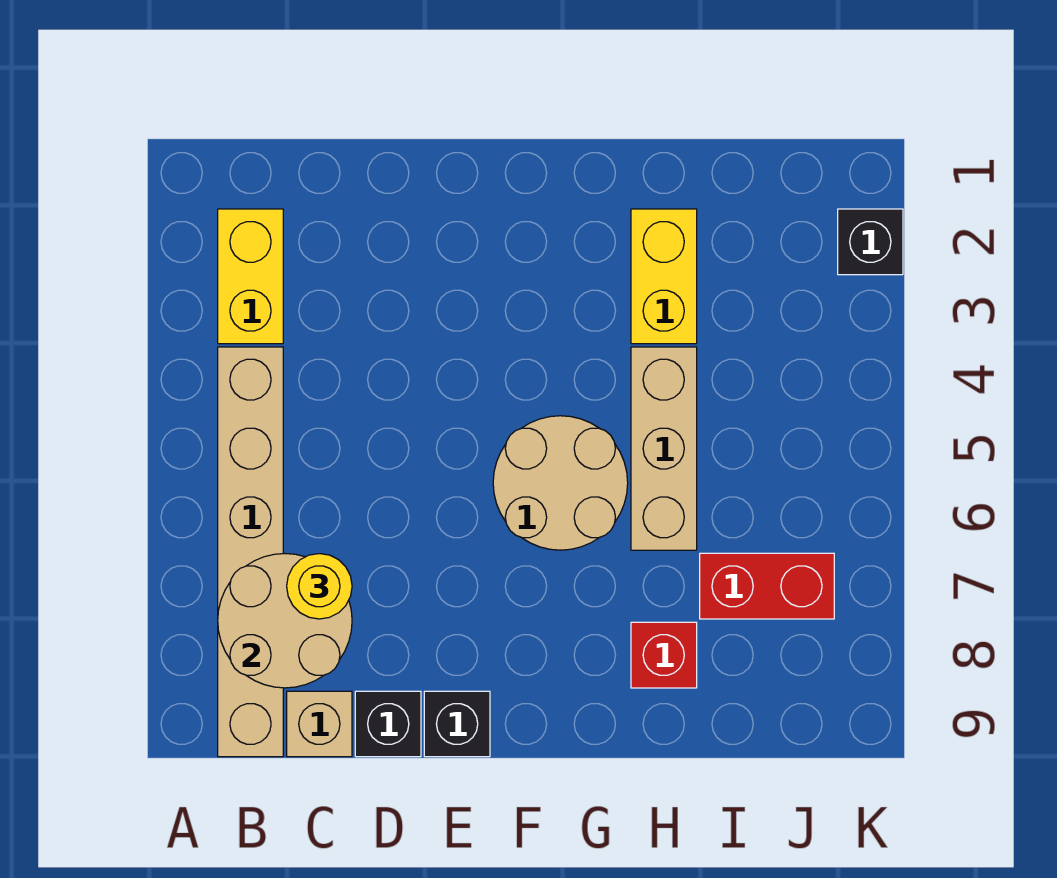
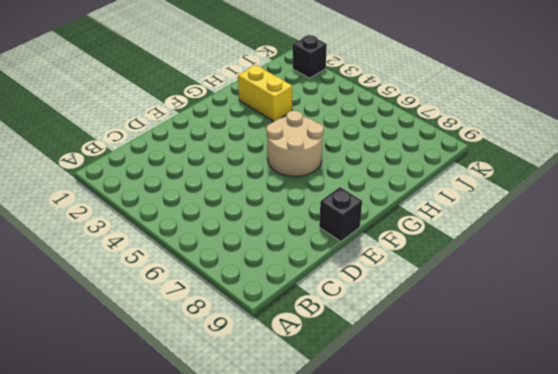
none -> yellow brick B2:B3 level 1
none -> tan brick B4:B9 level 1
none -> tan brick C9 level 1

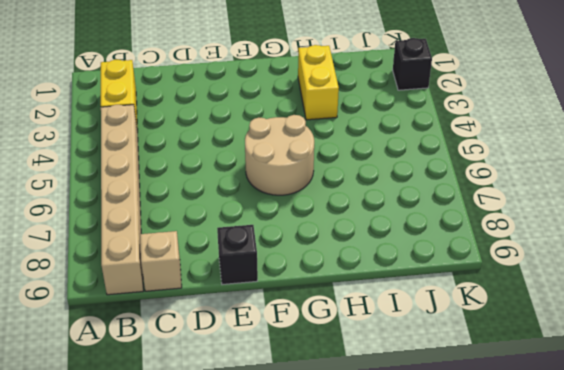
none -> black brick D9 level 1
none -> tan brick H4:H6 level 1
none -> red brick H8 level 1

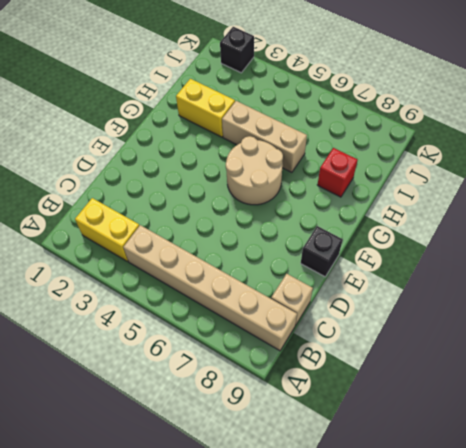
none -> black brick D9 level 1
none -> red brick I7:J7 level 1
none -> tan round brick B7:C8 level 2

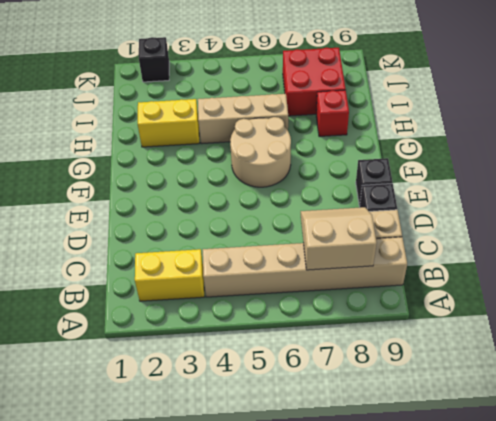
tan slope B7:C8 level 2 top B -> tan round brick B7:C8 level 2
red brick I7:J8 level 1 -> red brick I7:J7 level 1
none -> yellow round brick C7 level 3

